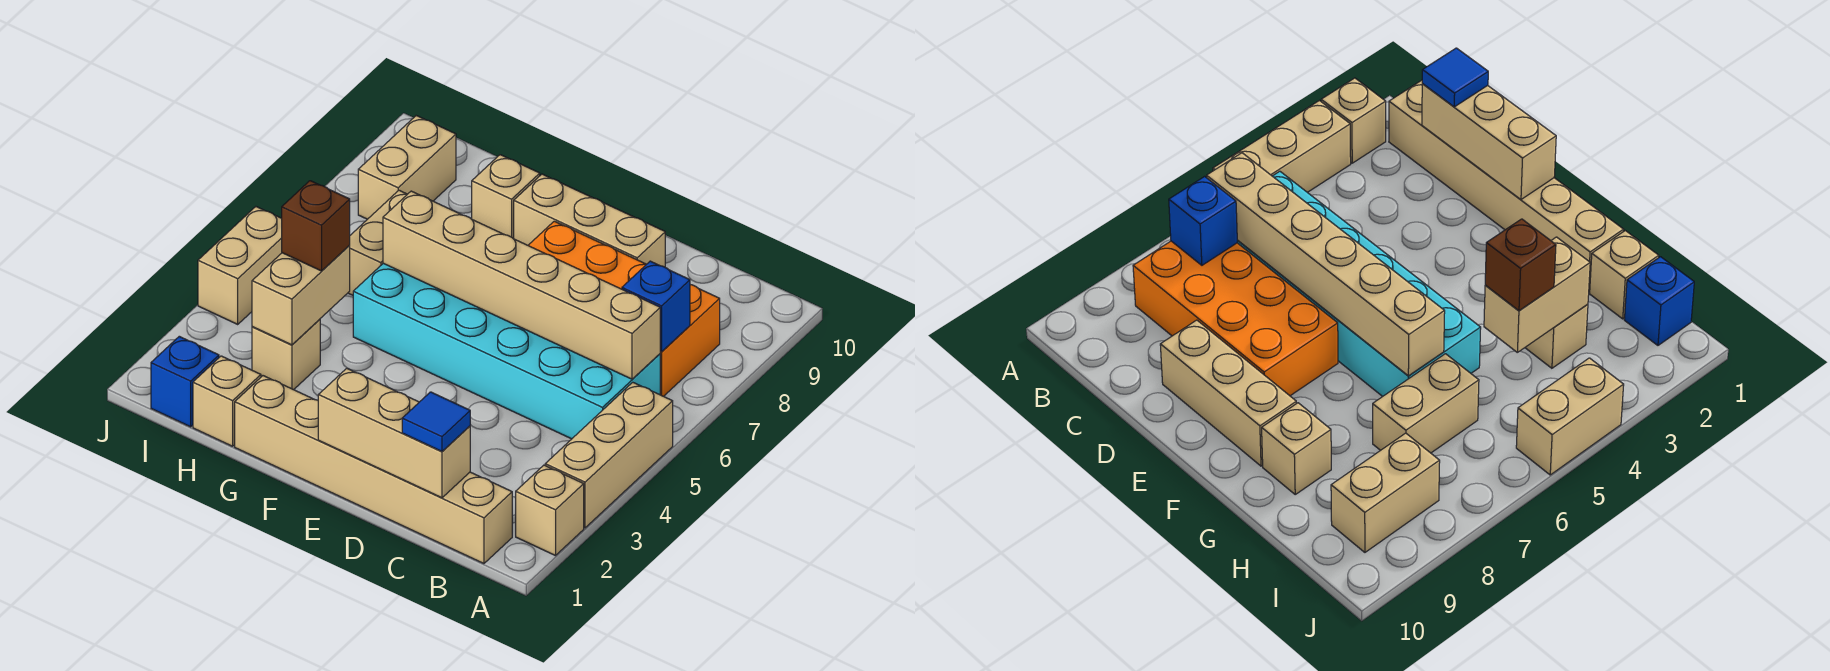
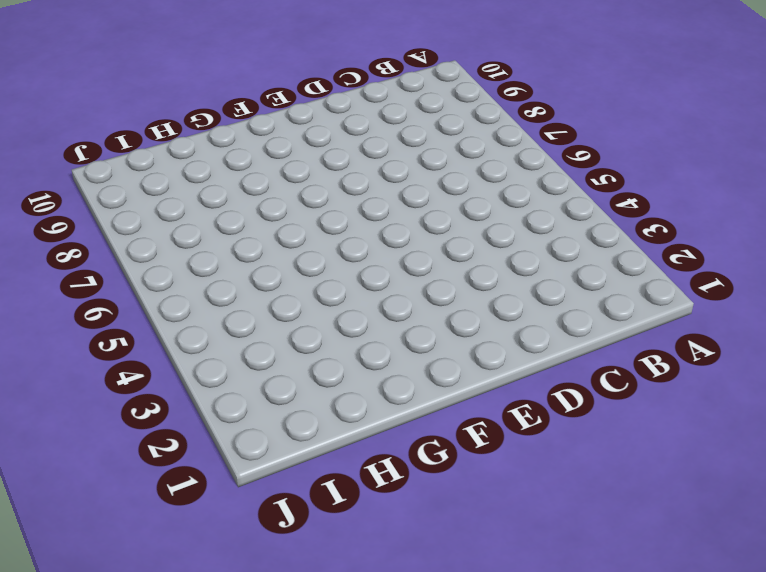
none -> tan brick A2 level 1
none -> tan brick A3:A5 level 1
none -> tan brick B1:G1 level 1

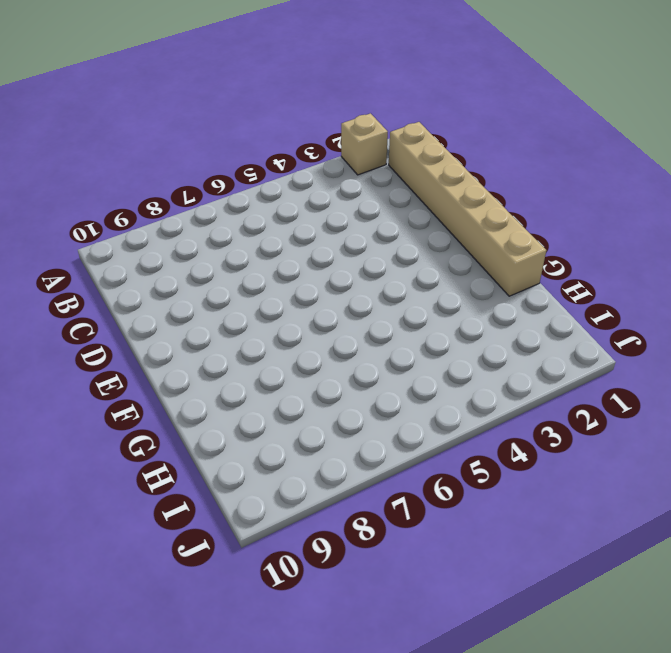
none -> tan brick A3:A5 level 1
none -> cyan brick B5:G6 level 1
none -> orange brick B7:E8 level 1

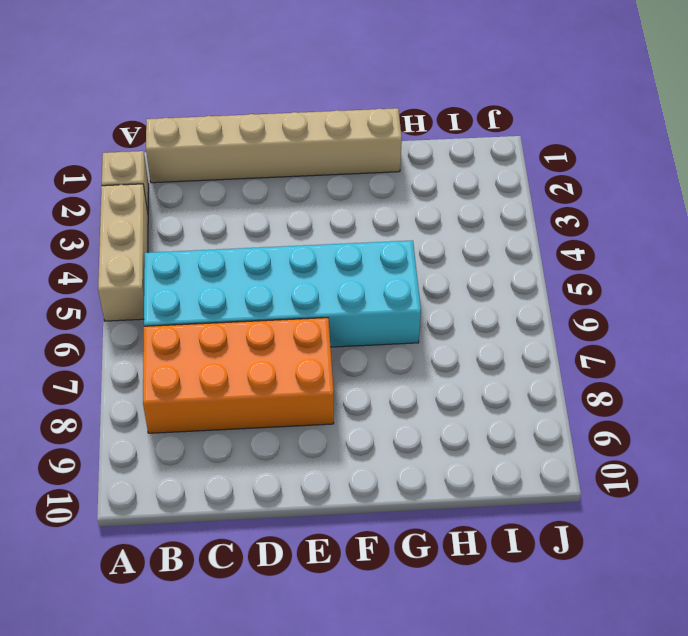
none -> tan brick D9:F9 level 1
none -> tan brick G9 level 1
none -> tan brick H1 level 1

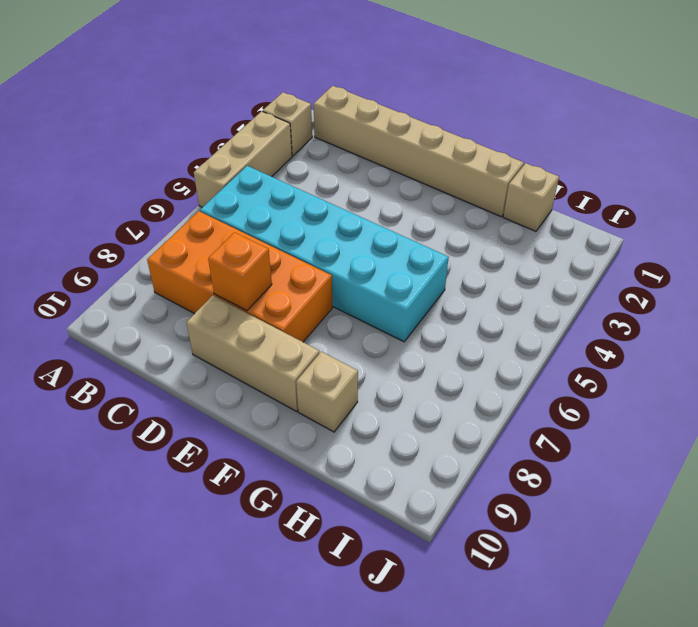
orange brick D8 level 2 -> none
none -> tan brick H3 level 1
none -> tan brick H6:H7 level 1
none -> blue brick I1 level 1

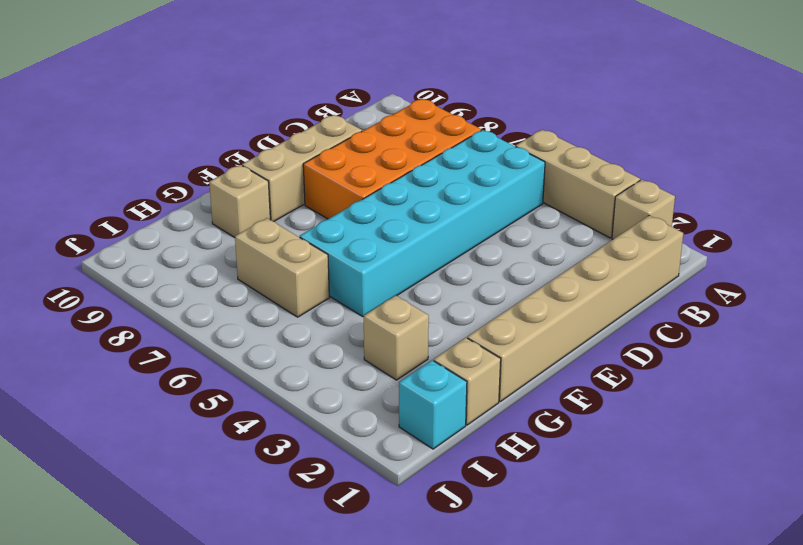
cyan brick I1 level 1 -> blue brick I1 level 1
none -> tan brick I8:I9 level 1
none -> tan brick J4:J5 level 1
none -> tan brick B6:G6 level 2

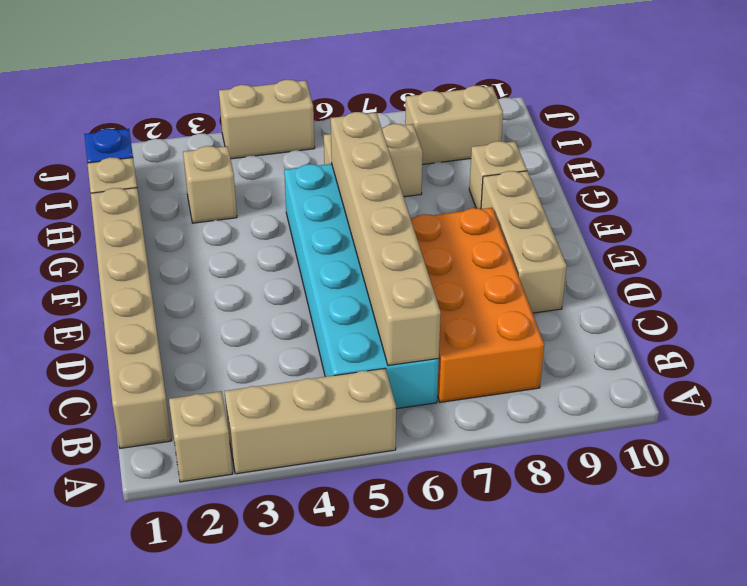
none -> blue brick B7 level 2
none -> tan brick C1:E1 level 2
none -> tan brick H3:H4 level 2

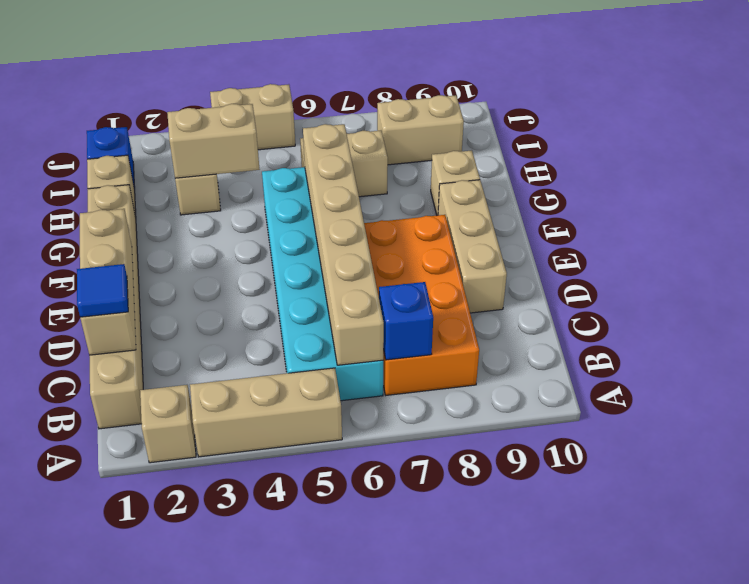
none -> brown brick H4 level 3

